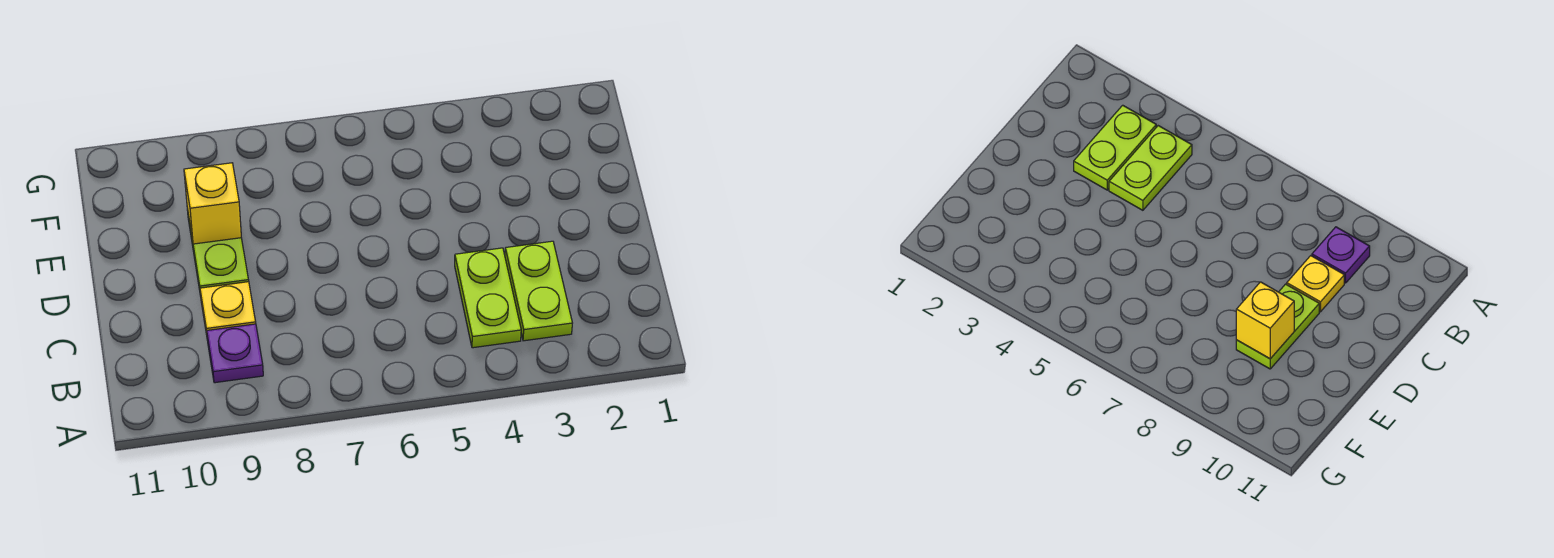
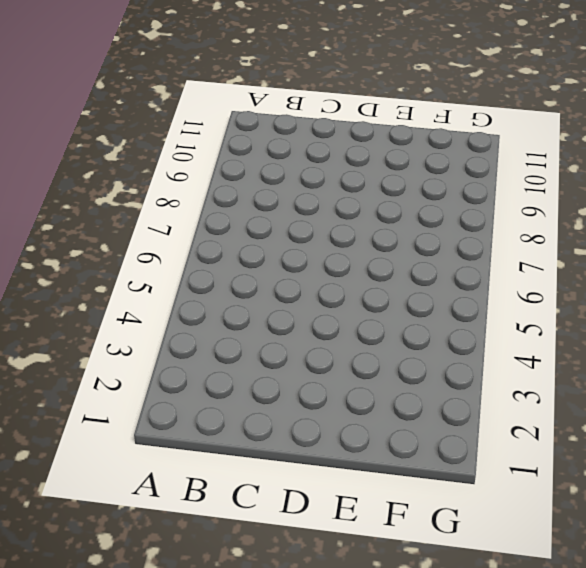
none -> lime plate B3:C3 level 1
none -> lime plate B4:C4 level 1

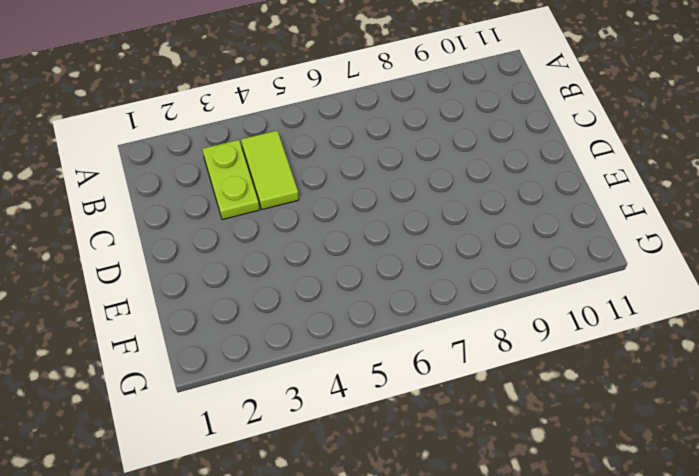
lime tile B4:C4 level 1 -> lime plate B4:C4 level 1
none -> purple plate B9 level 1
none -> yellow plate C9 level 1

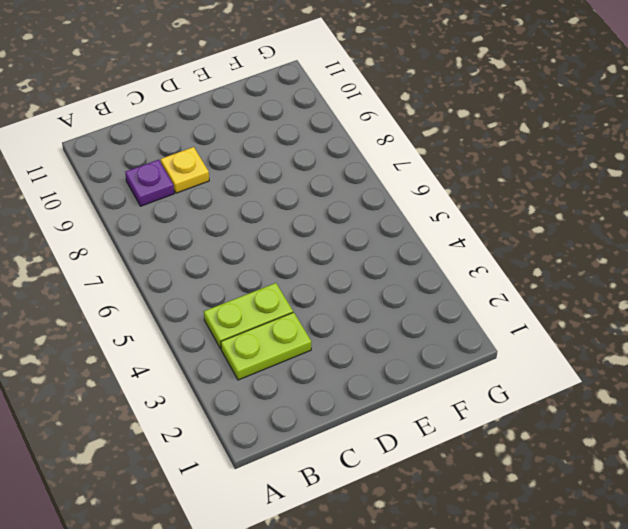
none -> lime plate D9:E9 level 1
none -> yellow brick E9 level 2

